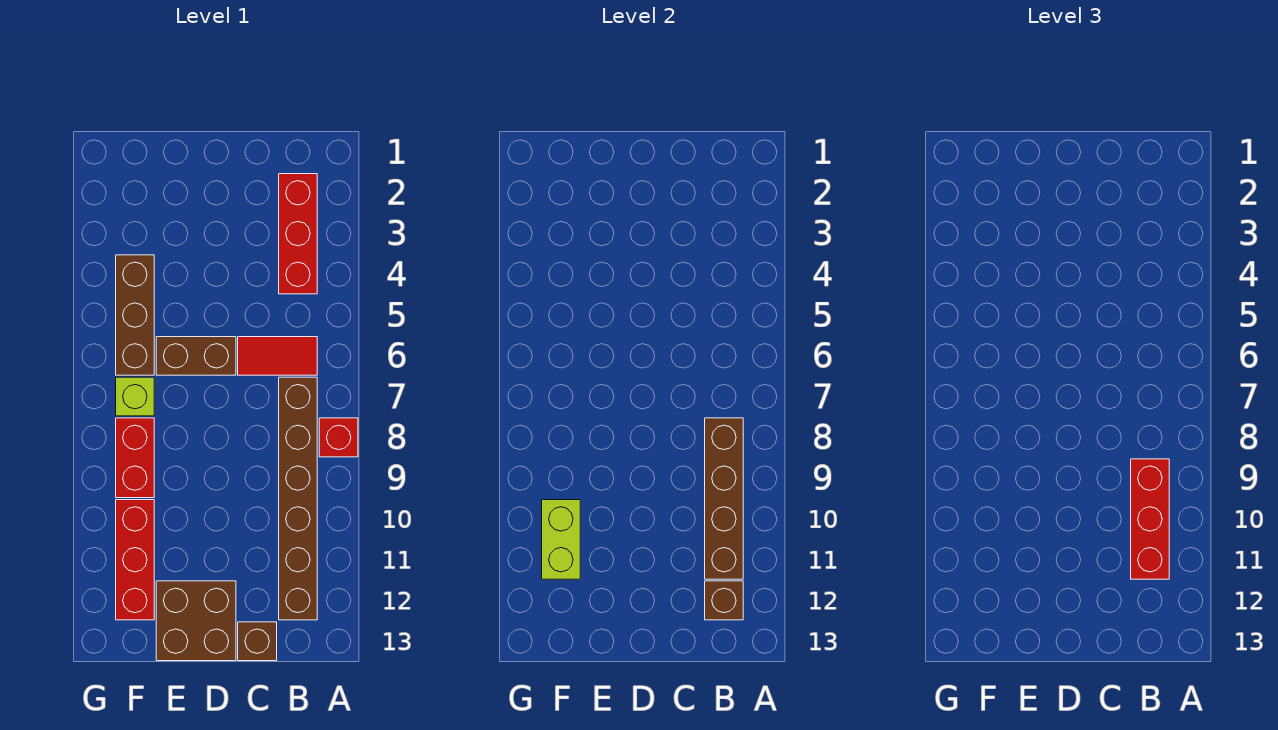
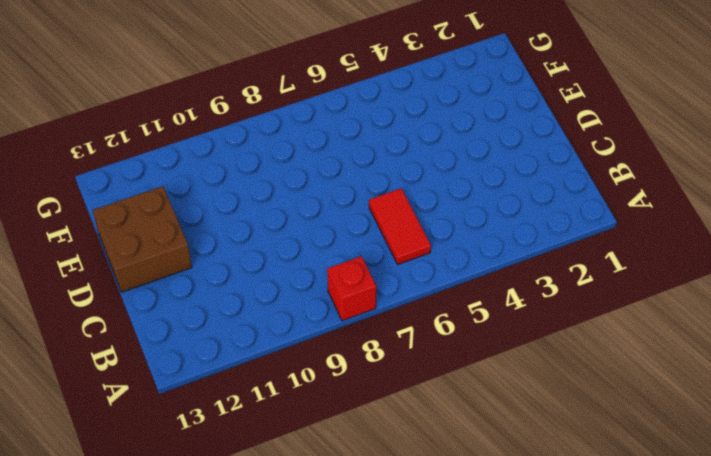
none -> red brick B2:B4 level 1
none -> brown brick B7:B12 level 1
none -> brown brick C13 level 1

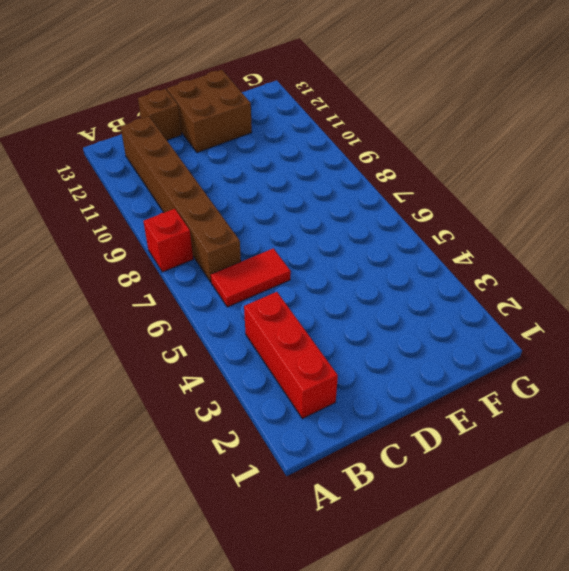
none -> brown brick D6:E6 level 1
none -> brown brick F4:F6 level 1
none -> lime brick F7 level 1

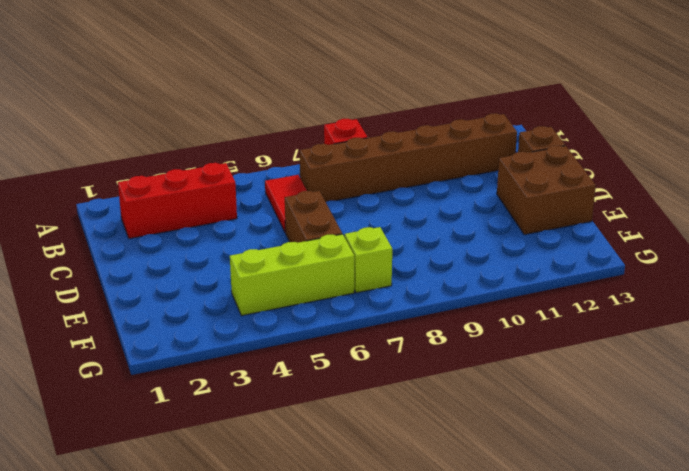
lime brick F4:F6 level 1 -> brown brick F4:F6 level 1
none -> red brick F8:F9 level 1
none -> red brick F10:F12 level 1
none -> brown brick B8:B11 level 2

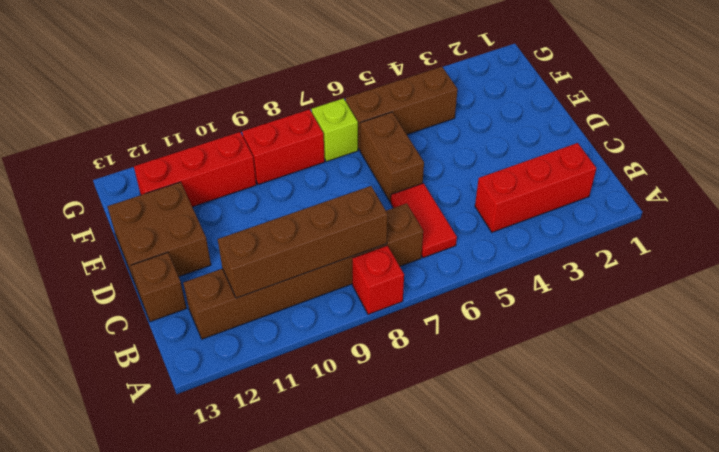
none -> brown brick B12 level 2
none -> lime brick F10:F11 level 2
none -> red brick B9:B11 level 3

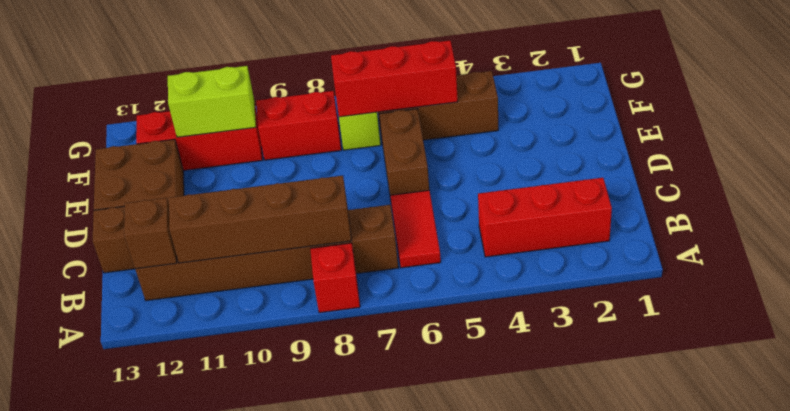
red brick F5:F7 level 2 -> red brick B9:B11 level 3

